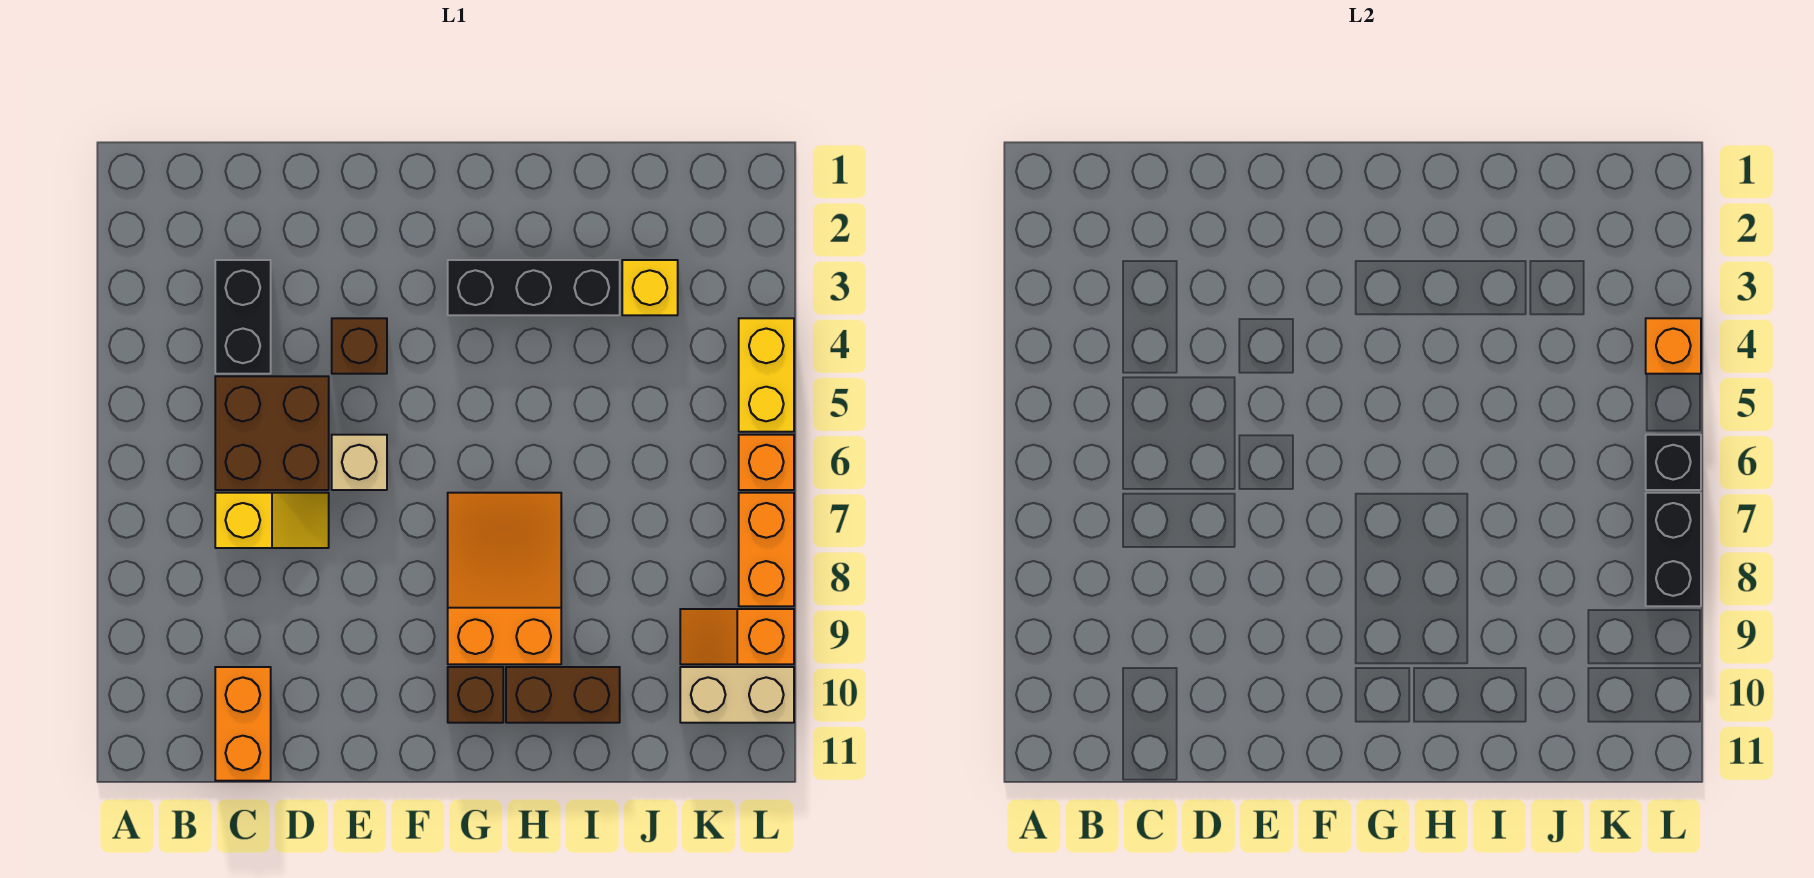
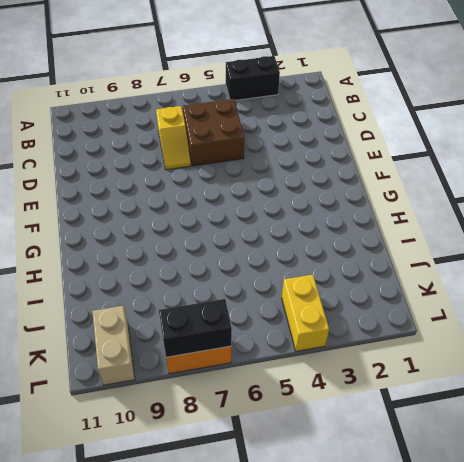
black brick A3:A4 level 1 -> black brick C3:C4 level 1
yellow brick K4:L4 level 1 -> yellow brick L4:L5 level 1
none -> orange brick C10:C11 level 1
none -> brown brick E4 level 1
none -> tan brick E6 level 1

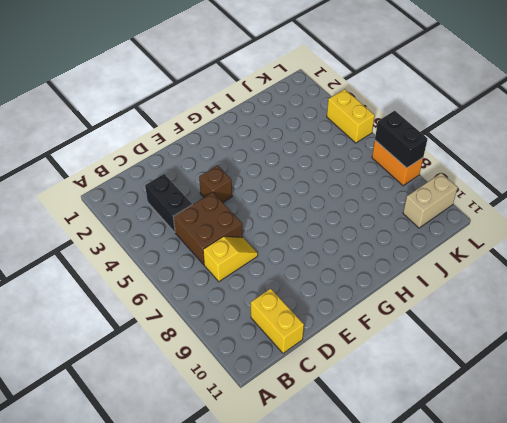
yellow brick C10:C11 level 1 -> orange brick C10:C11 level 1
none -> tan brick E6 level 1
none -> black brick G3:I3 level 1
none -> orange slope G7:H9 level 1 top 9

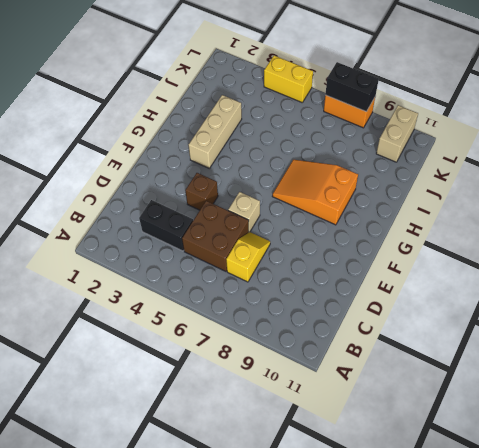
tan brick G3:I3 level 1 -> black brick G3:I3 level 1
none -> orange brick C10:C11 level 1
none -> brown brick G10 level 1
none -> brown brick H10:I10 level 1

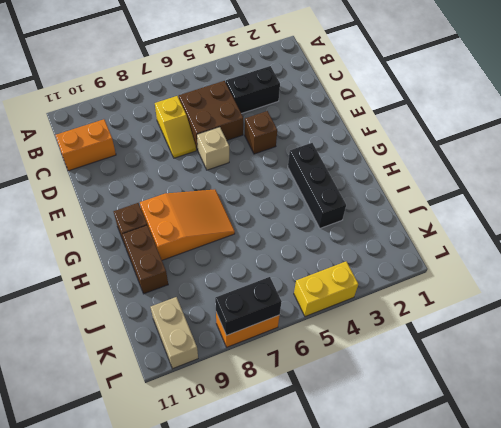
none -> yellow brick J3 level 1
none -> orange slope K9:L9 level 1 top L
none -> orange brick L6 level 1

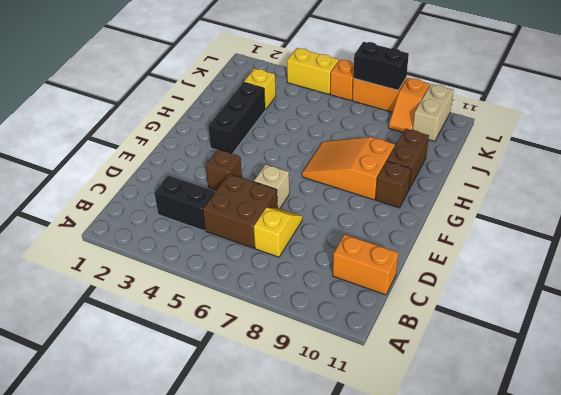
none -> orange brick L4 level 2
none -> black brick L6 level 2

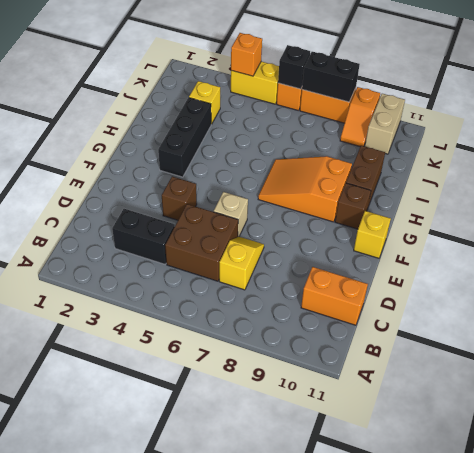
yellow brick F11 level 1 -> none

